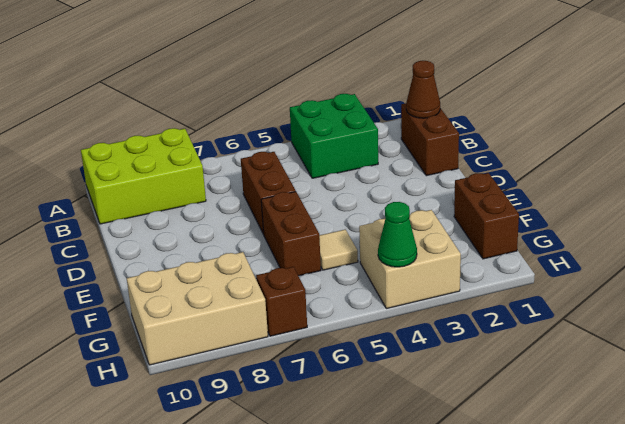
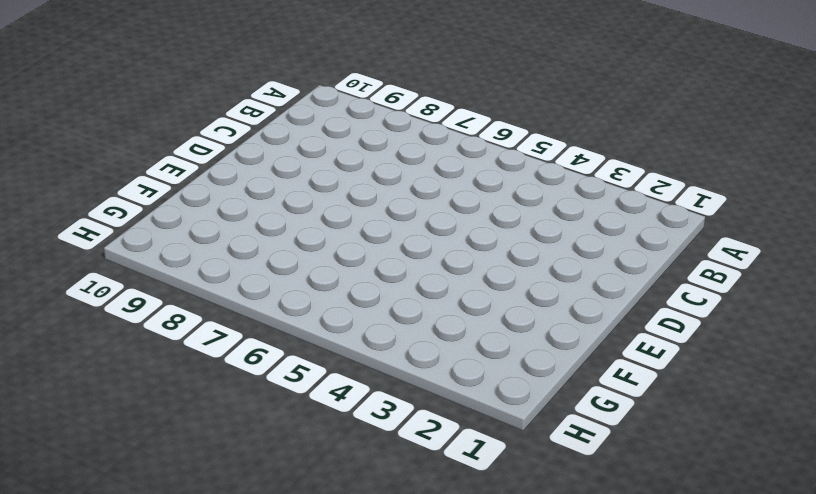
none -> green brick A3:B4 level 1
none -> lime brick A8:B10 level 1
none -> brown brick B1:C1 level 1

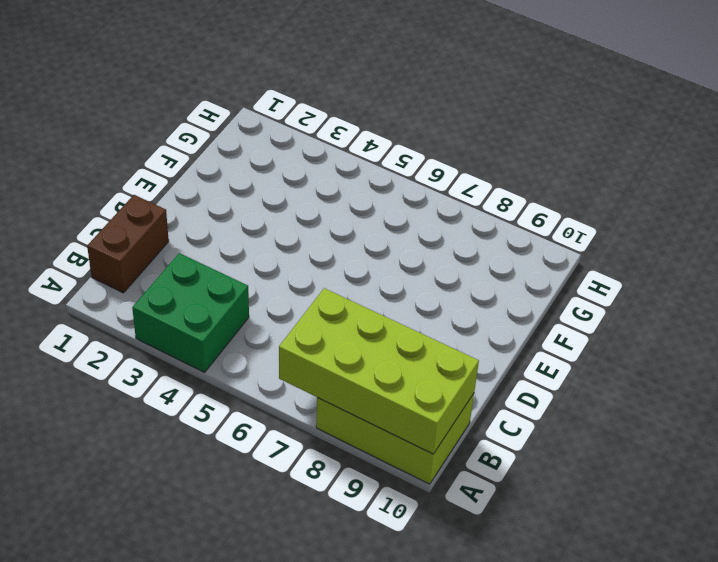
lime brick A7:B10 level 2 -> none
none -> brown brick C6:D6 level 1
none -> brown brick E6:F6 level 1
none -> brown brick F1:G1 level 1

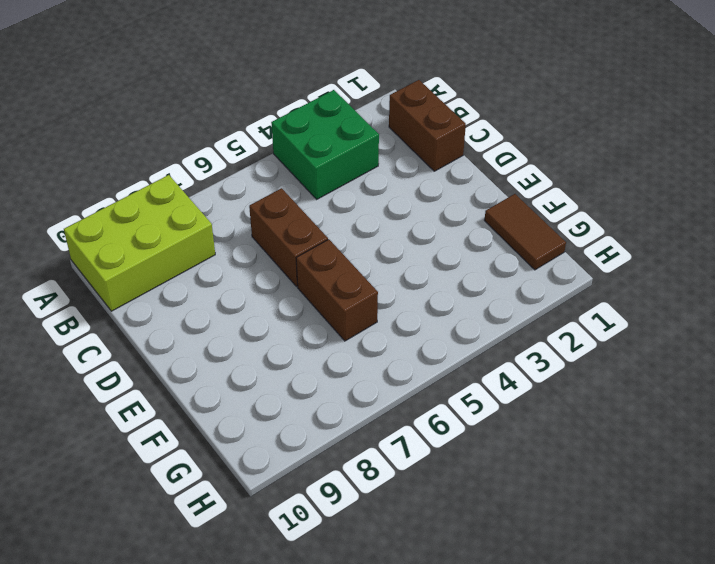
brown tile F1:G1 level 1 -> brown brick F1:G1 level 1
none -> tan tile F5 level 1
none -> tan brick G3:H4 level 1
none -> tan brick G8:H10 level 1

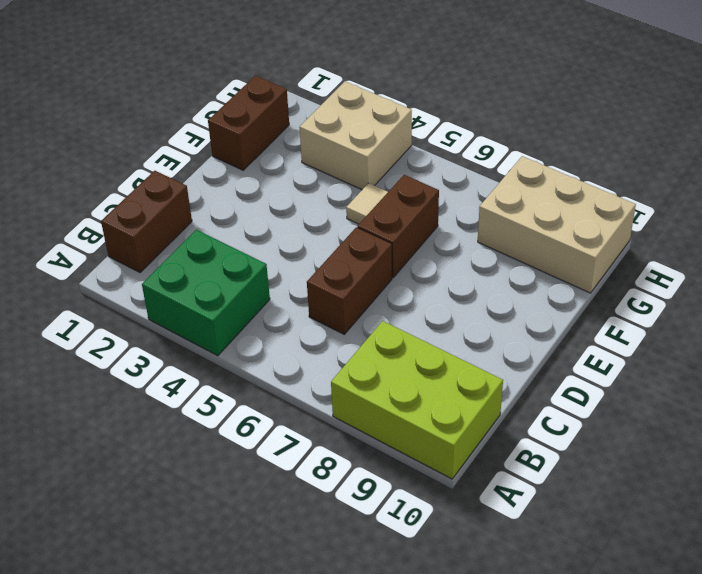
none -> brown brick H7 level 1
none -> brown cone B1 level 2
none -> green cone H4 level 2

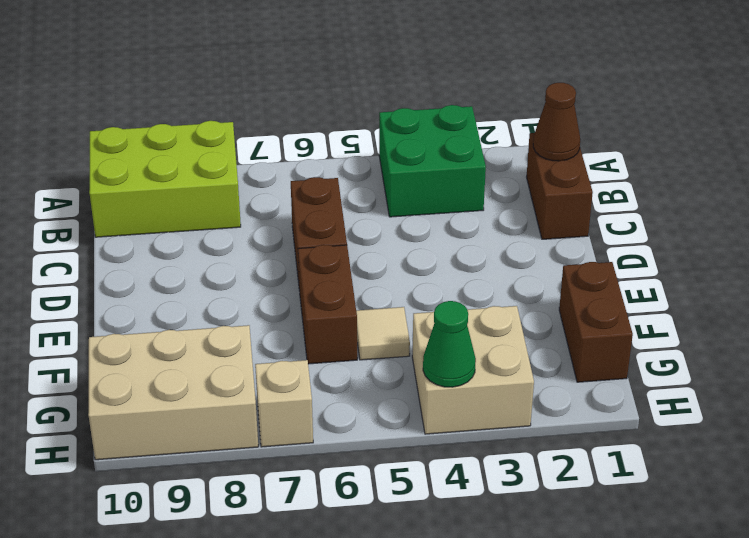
tan brick H7 level 1 -> brown brick H7 level 1

